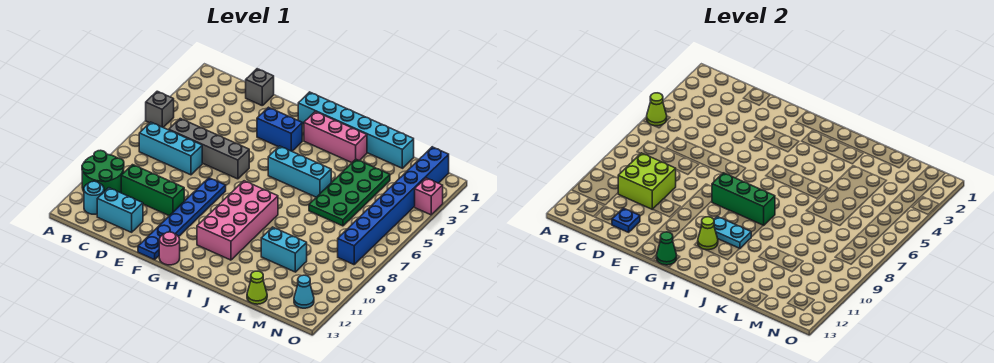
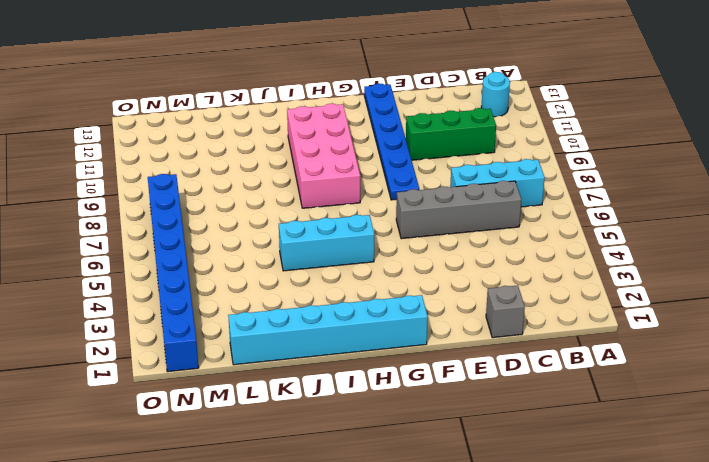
none -> grey brick A5 level 1
none -> green round brick A10:B11 level 1
none -> cyan brick C12:D12 level 1

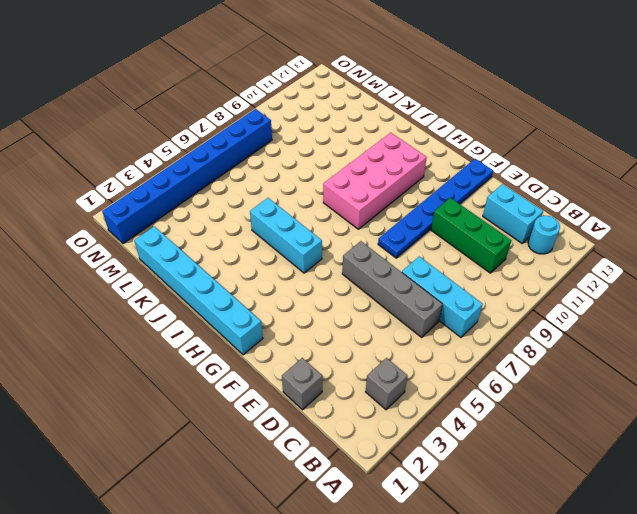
grey brick B3 level 1 -> grey brick A5 level 1
none -> green round brick A10:B11 level 1
none -> blue brick F3:G3 level 1
none -> pink round brick G13 level 1

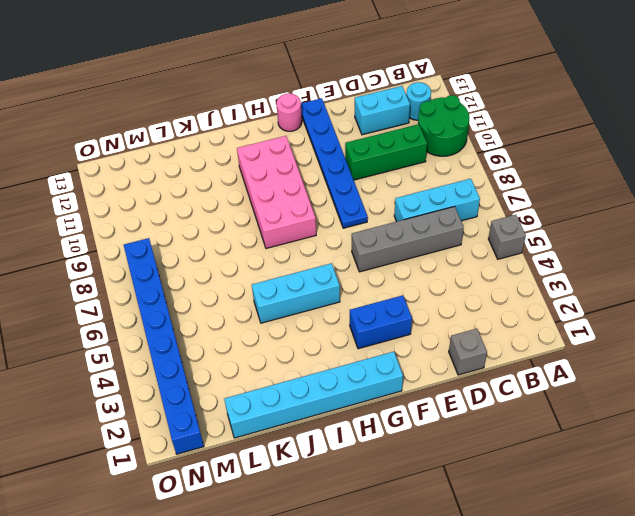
none -> pink brick H2:J2 level 1
none -> green plate K3:L6 level 1
none -> cyan brick K10:L10 level 1

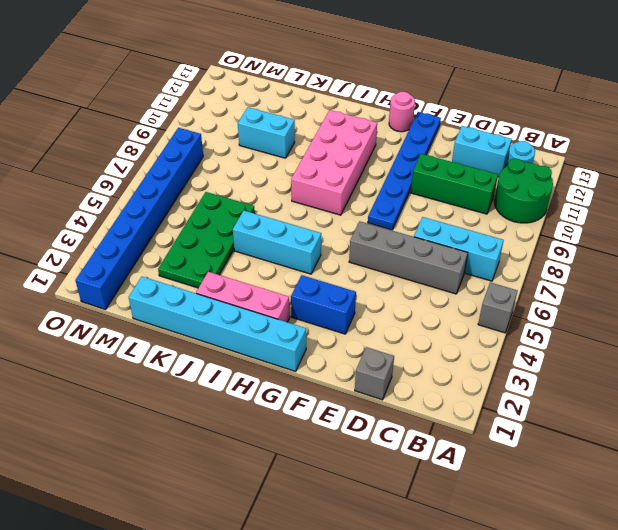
none -> lime cone L13 level 1
none -> cyan cone N12 level 1
none -> pink brick O3 level 1

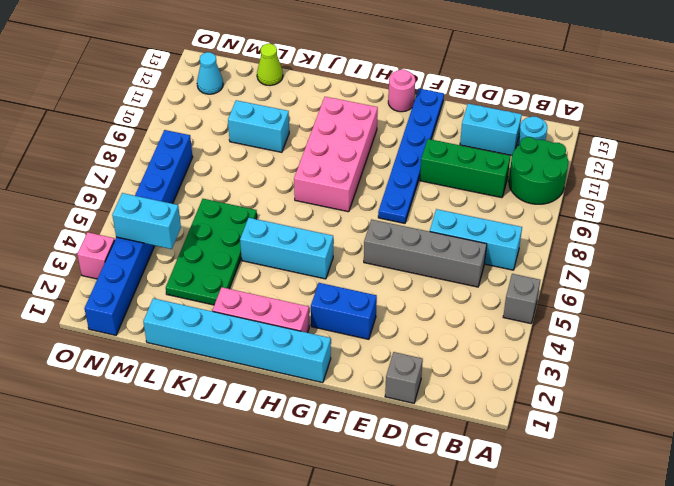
cyan brick M4:N4 level 2 -> none
none -> lime cone A5 level 2
none -> lime brick C9:D10 level 2
none -> blue plate D12 level 2

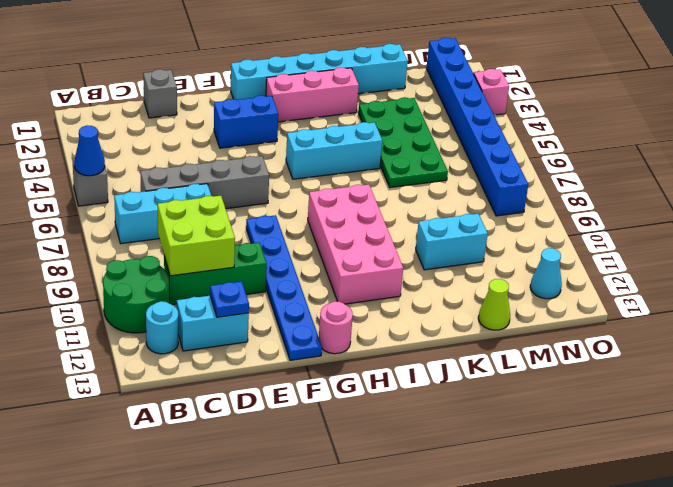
blue cone A5 level 2 -> lime cone A5 level 2
none -> green brick G8:I8 level 2
none -> green cone G13 level 2
none -> cyan plate H10:I10 level 2

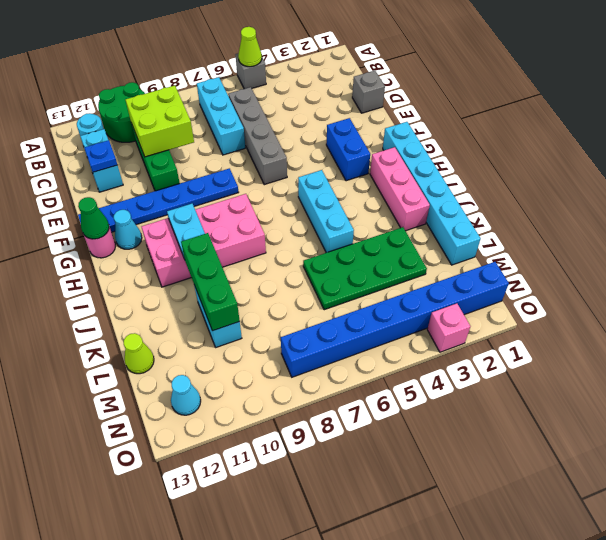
cyan cone G12 level 1 -> none
green brick J10:L10 level 2 -> green brick G8:I8 level 2
none -> lime cone H11 level 2

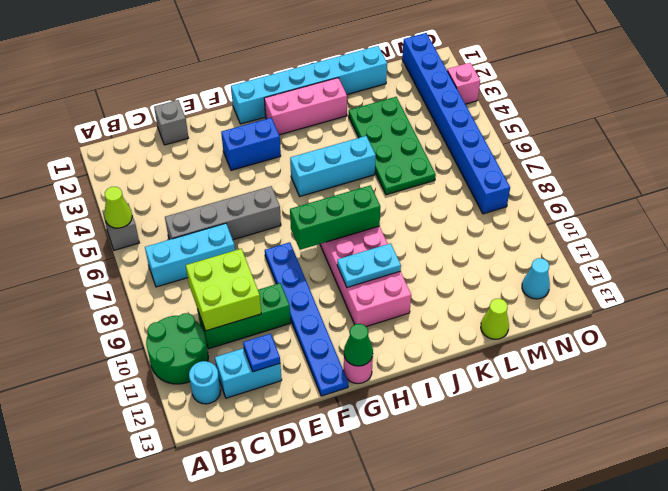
none -> cyan brick K10:L10 level 1
none -> lime cone H11 level 2

